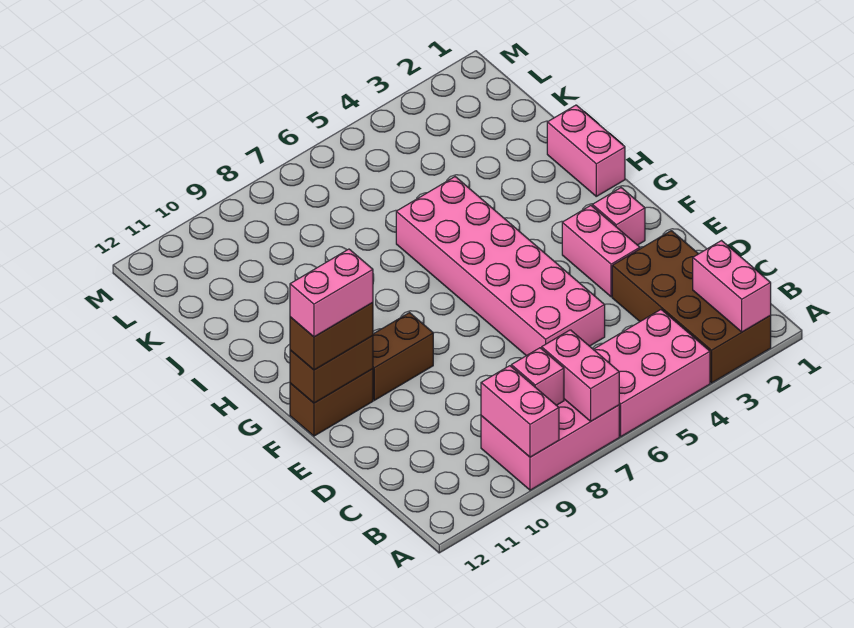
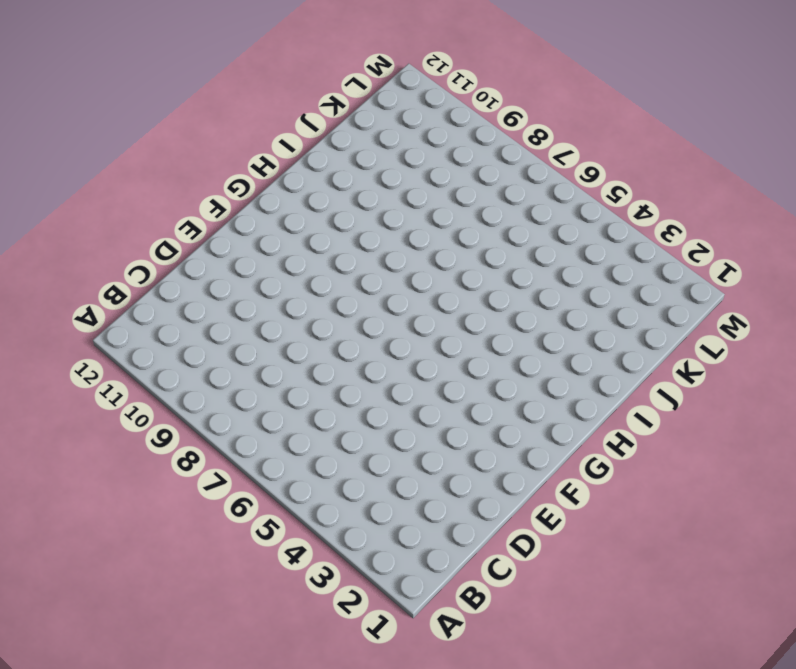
none -> brown brick A2:D3 level 1
none -> pink brick A4:B6 level 1
none -> pink brick A7:B9 level 1

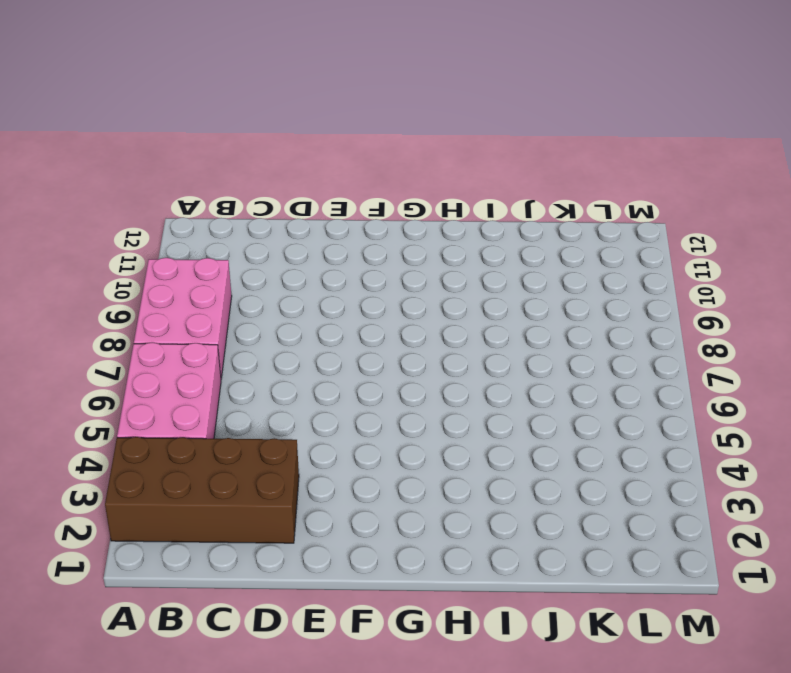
none -> pink brick D5:I6 level 1
none -> pink brick E3:F3 level 1
none -> pink brick F2 level 1

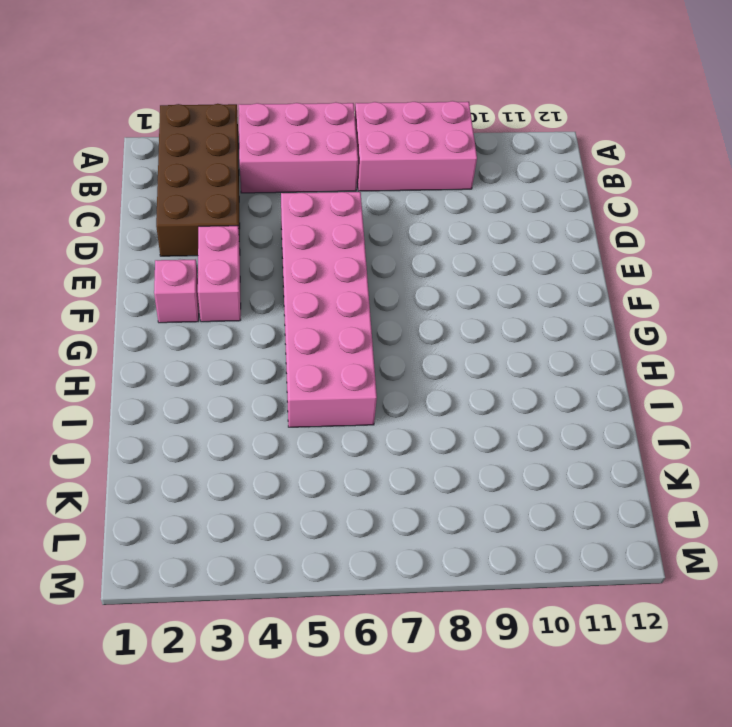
none -> brown brick F9:F10 level 1
none -> brown brick F11:F12 level 1
none -> pink brick H1:I1 level 1

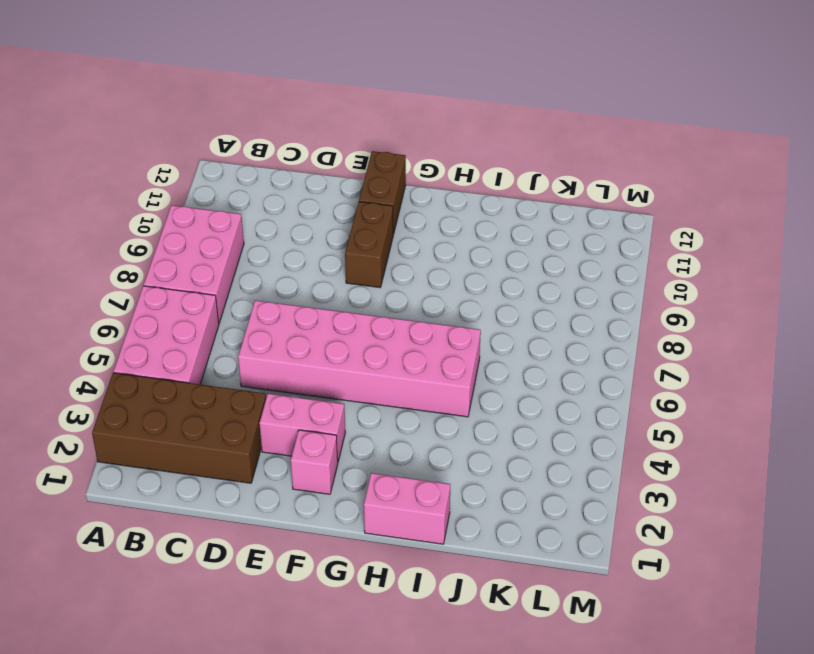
none -> pink brick A2:B2 level 2
none -> pink brick A7:B7 level 2
none -> pink brick A9:B9 level 2

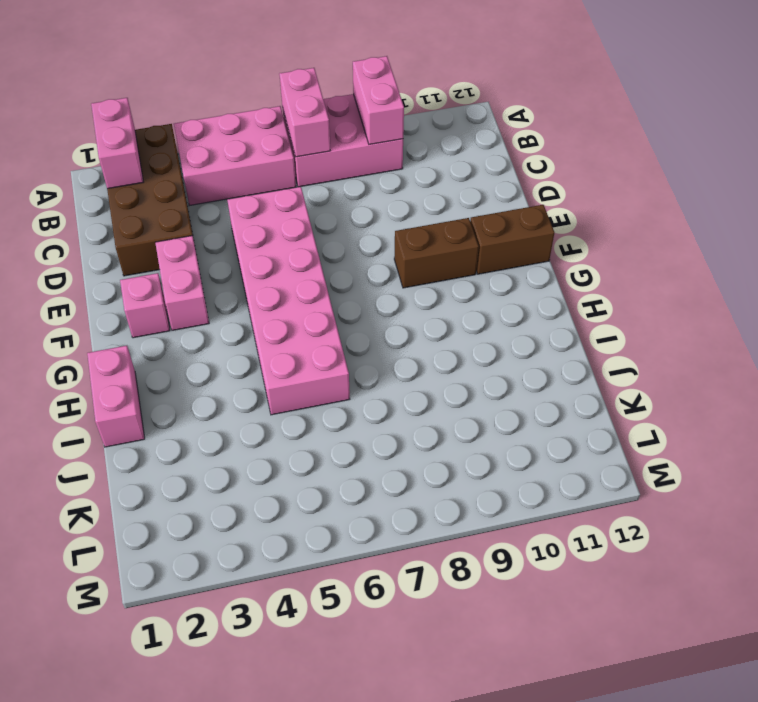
none -> pink brick B8 level 2
none -> brown brick F11:F12 level 2
none -> brown brick F11:F12 level 3

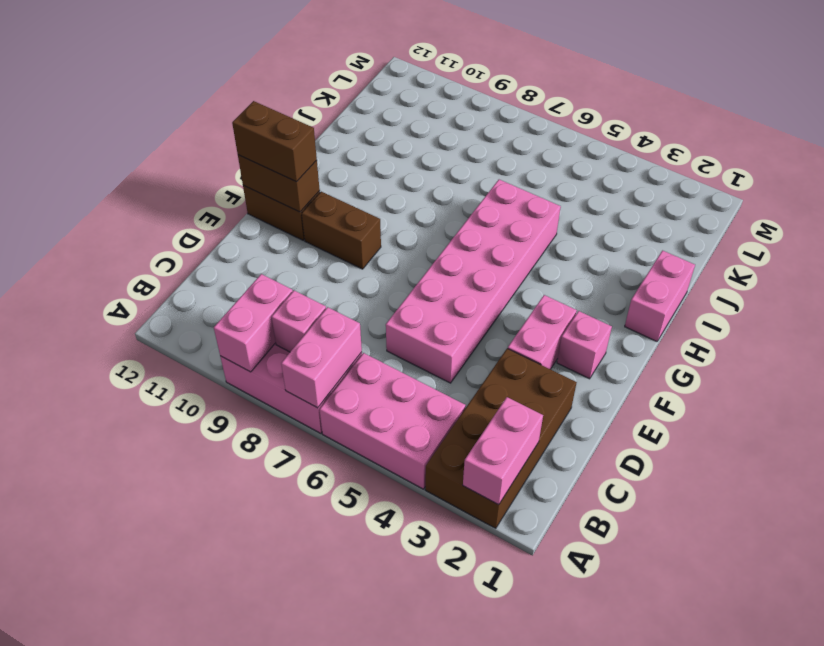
none -> pink brick F11:F12 level 4

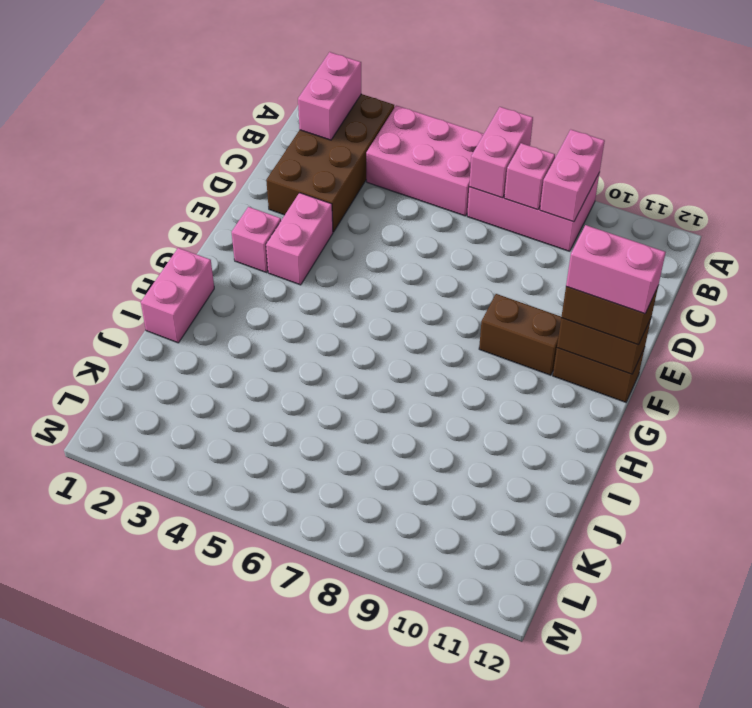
none -> pink brick D5:I6 level 1

